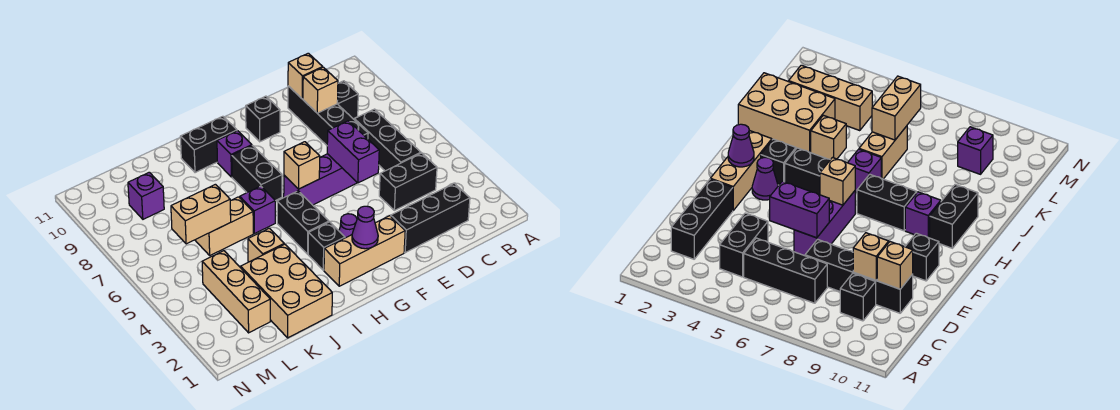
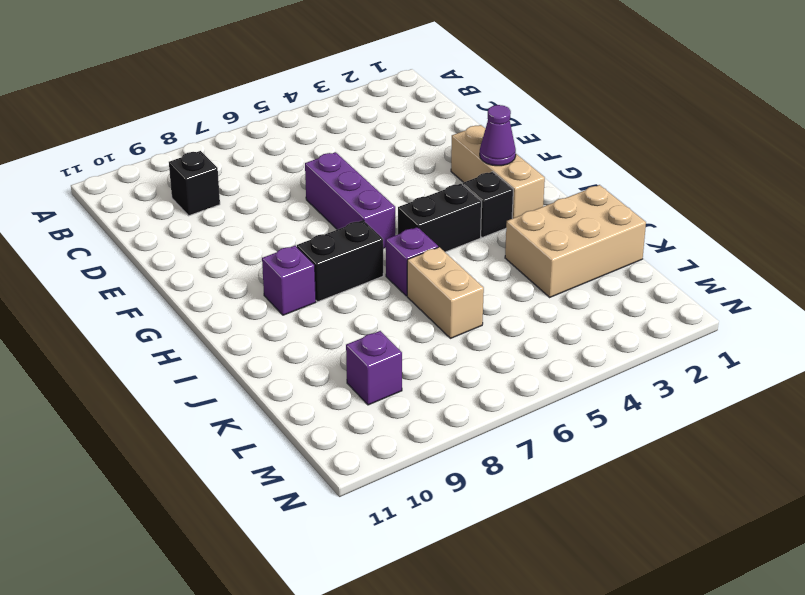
none -> black brick C2:E2 level 1
none -> black brick C4:D4 level 1
none -> black brick C5:C7 level 1

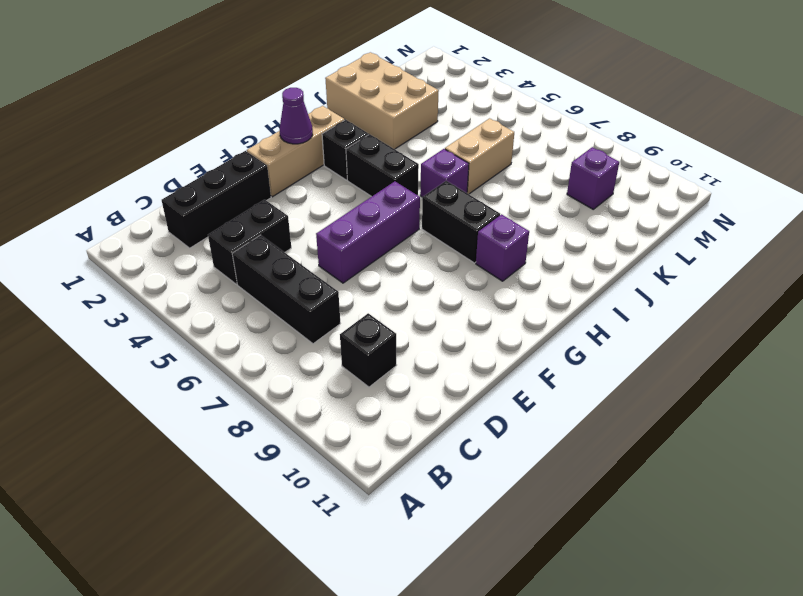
none -> black brick D7:D10 level 1
none -> black brick F10 level 1
none -> purple cone G3 level 1

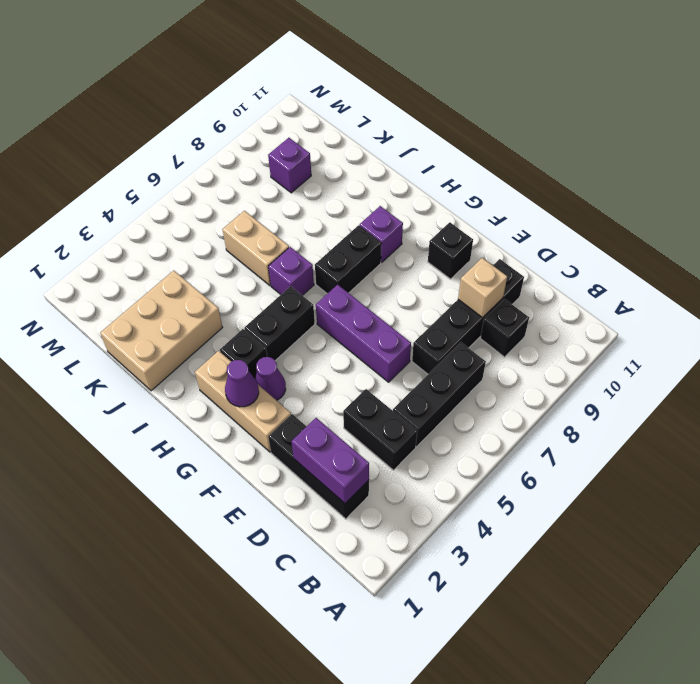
purple brick C2:D2 level 2 -> purple brick E5:E6 level 2
none -> black brick H10:I10 level 1
none -> tan brick J4 level 1
none -> tan brick L2:L4 level 1

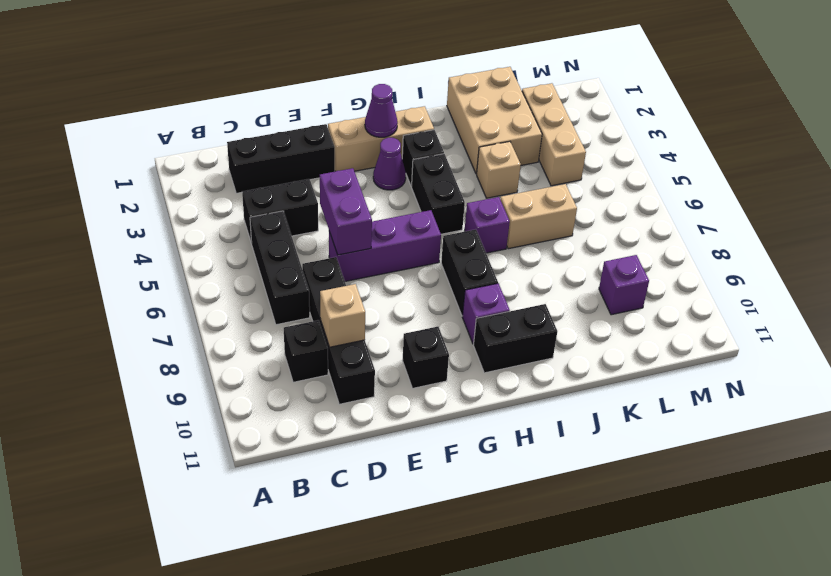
none -> tan brick D10 level 2
none -> tan brick G6 level 2
none -> tan brick K6:L6 level 2

